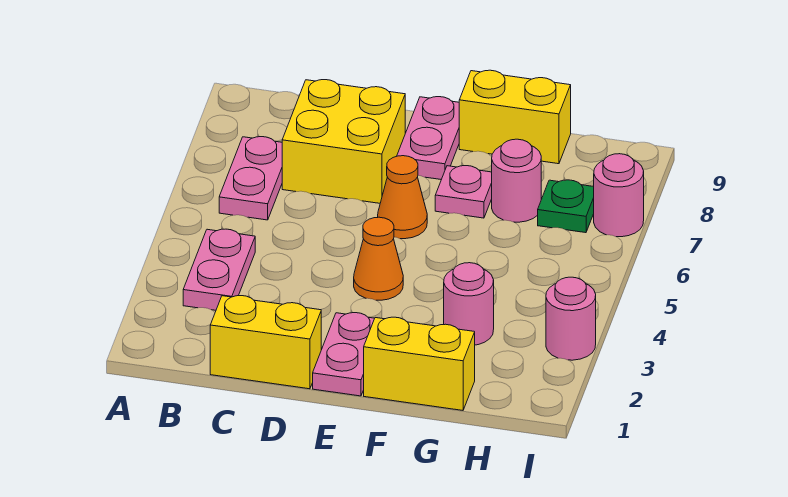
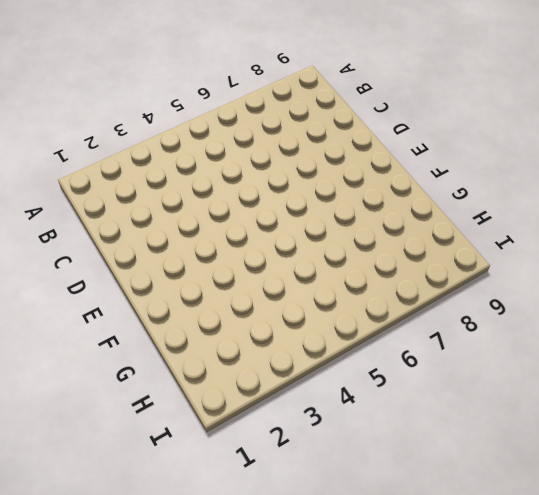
none -> pink plate B3:B4 level 1
none -> pink plate B6:B7 level 1
none -> yellow brick C1:D1 level 1

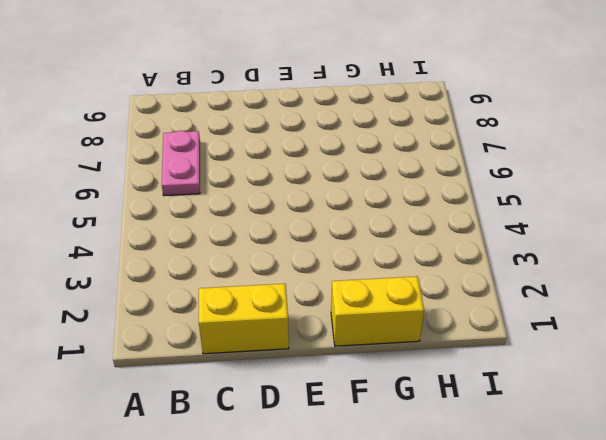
none -> pink plate B3:B4 level 1
none -> yellow brick C7:D8 level 1
none -> pink plate E1:E2 level 1

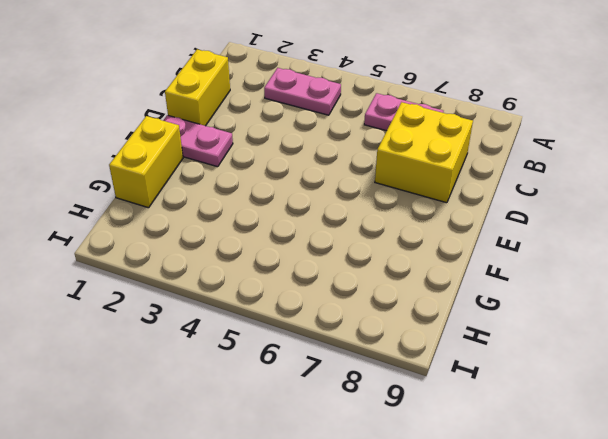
none -> orange cone E4 level 1
none -> orange cone E6 level 1
none -> pink plate E8:E9 level 1

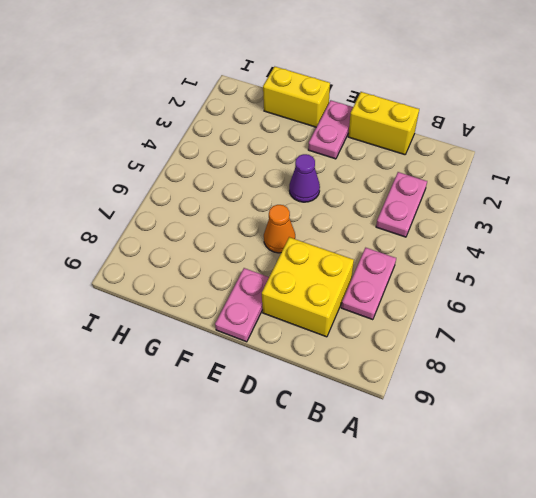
purple cone E4 level 1 -> orange cone E4 level 1
none -> pink plate F7 level 1
none -> yellow brick F9:G9 level 1
none -> pink round brick G3 level 1

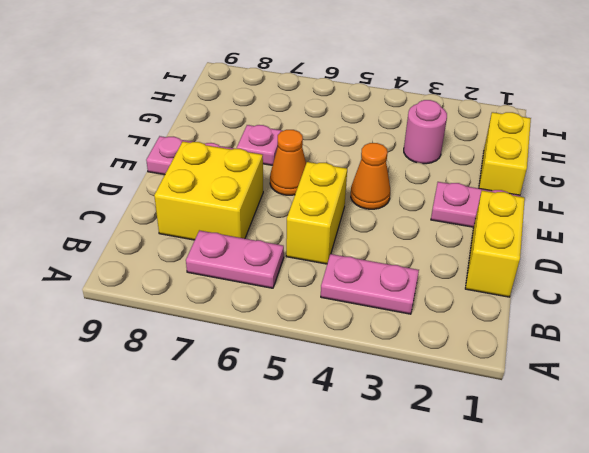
yellow brick C5:D5 level 1 -> yellow brick F9:G9 level 1
none -> pink round brick G7 level 1
none -> green plate H7 level 1
none -> pink round brick I3 level 1

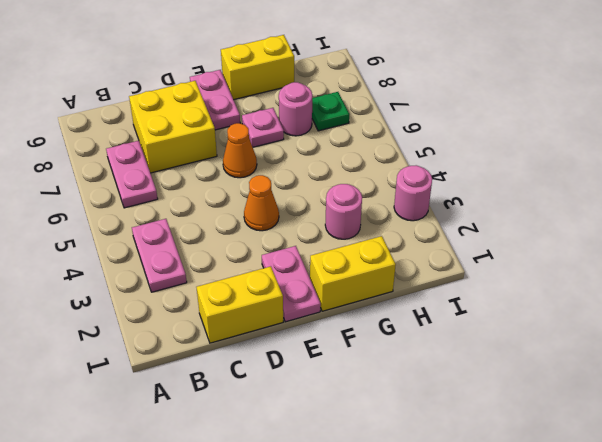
none -> pink round brick I7 level 1

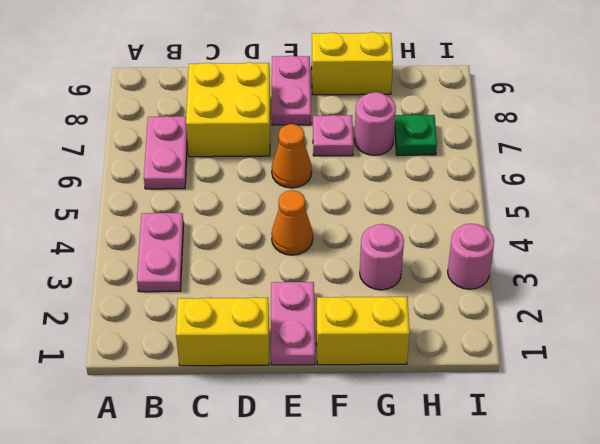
none -> pink round brick I7 level 1

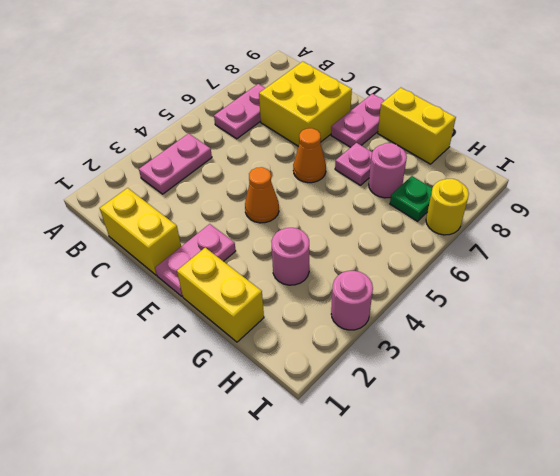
yellow round brick I7 level 1 -> pink round brick I7 level 1

